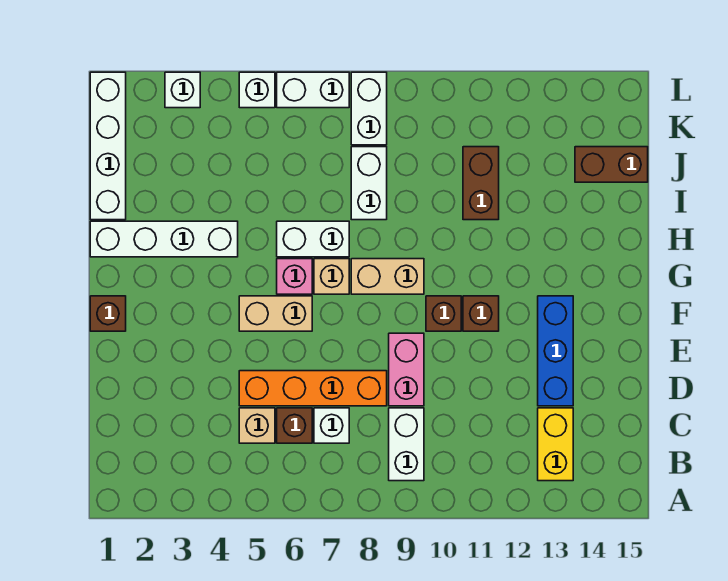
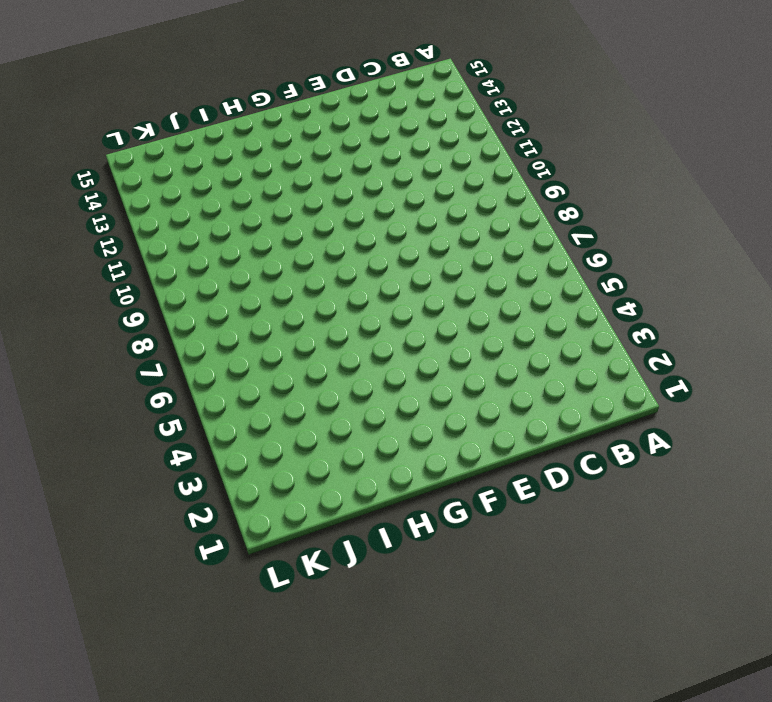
none -> white brick B9:C9 level 1
none -> yellow brick B13:C13 level 1
none -> tan brick C5 level 1

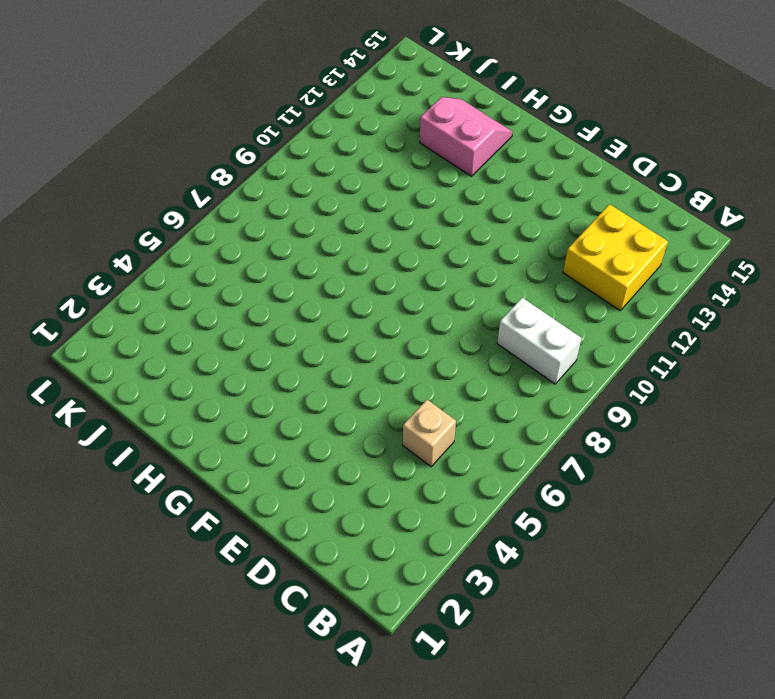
yellow brick B12:C13 level 1 -> yellow brick B13:C13 level 1
pink slope H13:I14 level 1 top 13 -> none
none -> brown brick C6 level 1
none -> white brick C7 level 1
none -> orange brick D5:D8 level 1

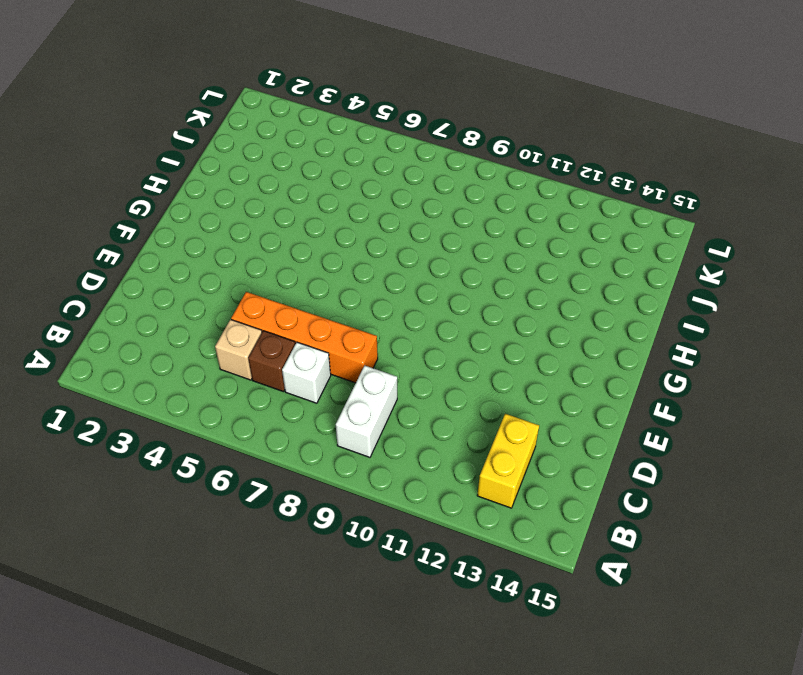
none -> pink brick D9:E9 level 1
none -> blue brick D13:F13 level 1
none -> brown brick F1 level 1

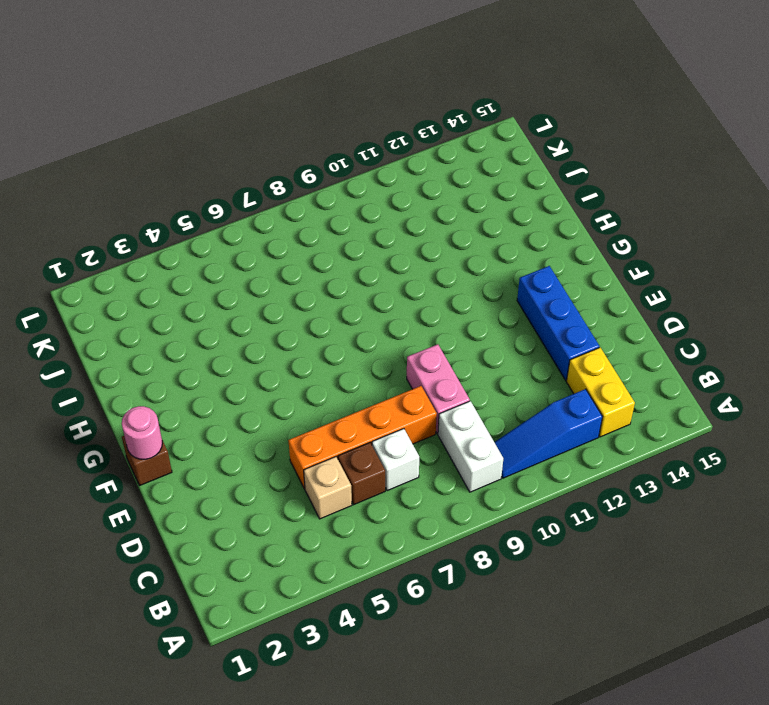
blue slope B10:B12 level 1 top 12 -> none
pink round brick F1 level 2 -> none
none -> tan brick F5:F6 level 1
none -> brown brick F10 level 1
none -> brown brick F11 level 1

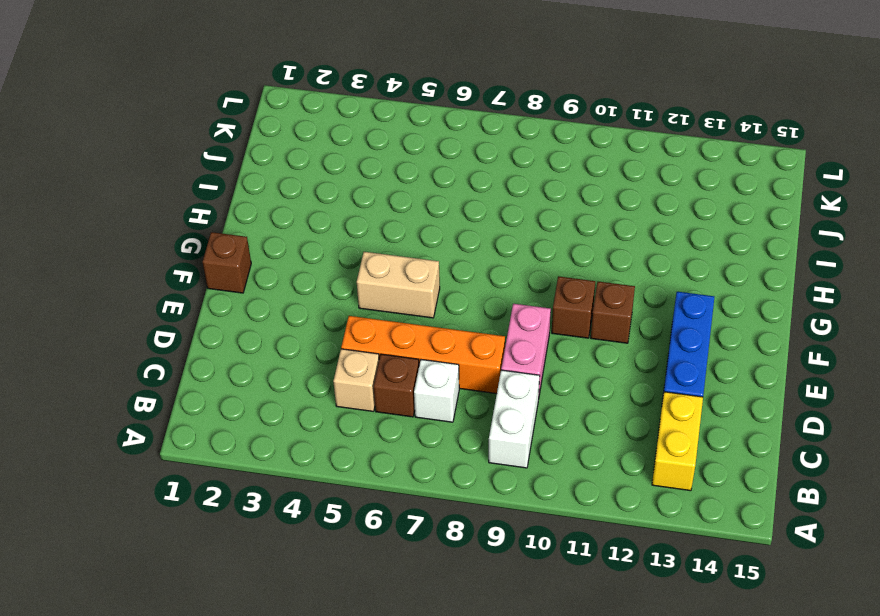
none -> pink brick G6 level 1
none -> tan brick G7 level 1
none -> tan brick G8:G9 level 1

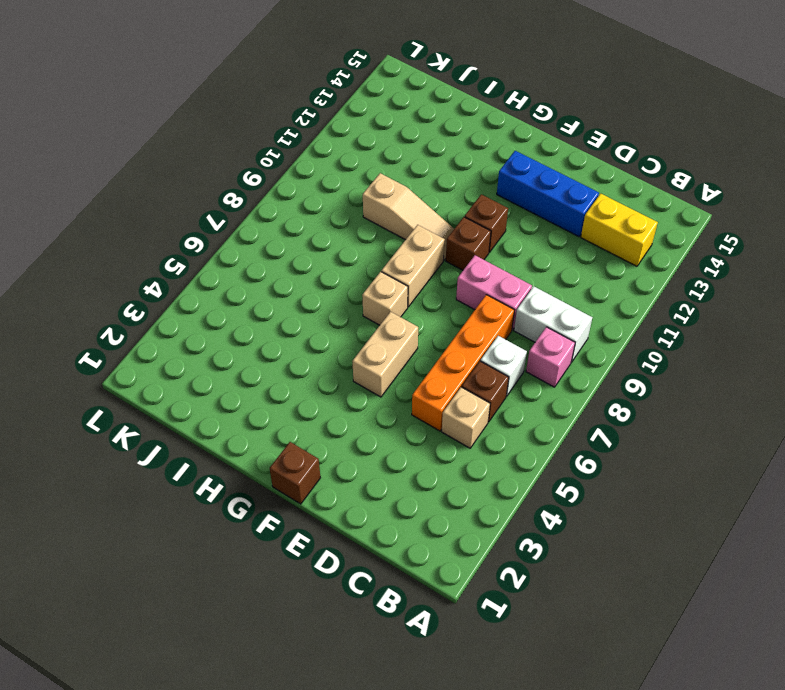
pink brick B8 level 1 -> pink brick G6 level 1
tan slope G10:I10 level 1 top I -> none
none -> white brick H1:H4 level 1
none -> white brick H6:H7 level 1
none -> white brick I1:L1 level 1

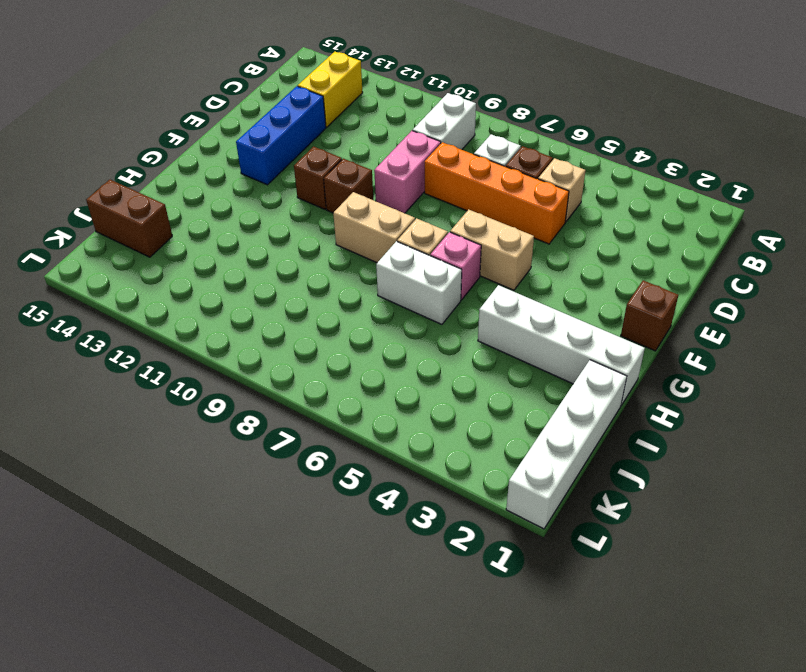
none -> white brick I8:J8 level 1
none -> brown brick I11:J11 level 1
none -> white brick K8:L8 level 1

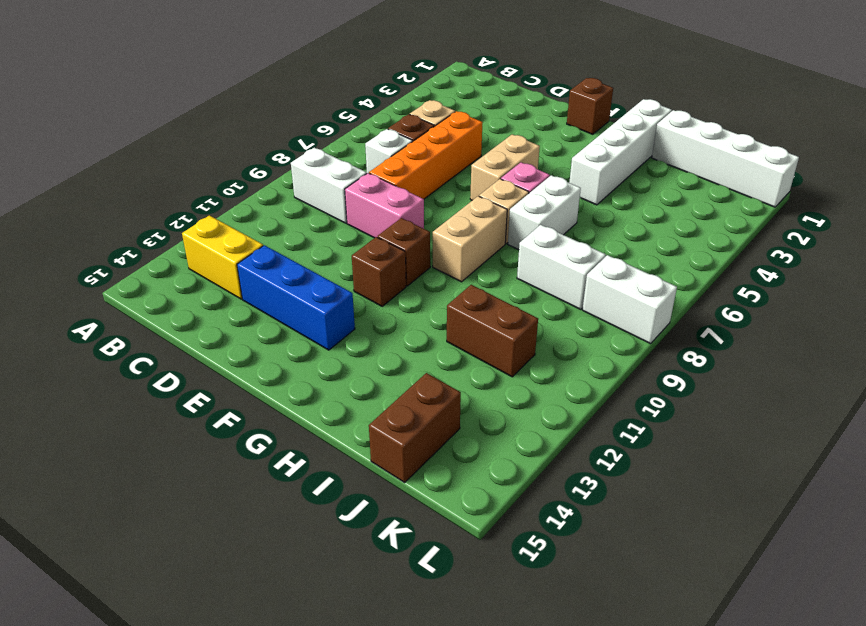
none -> white brick L3 level 1
none -> white brick L5 level 1
none -> white brick L6:L7 level 1

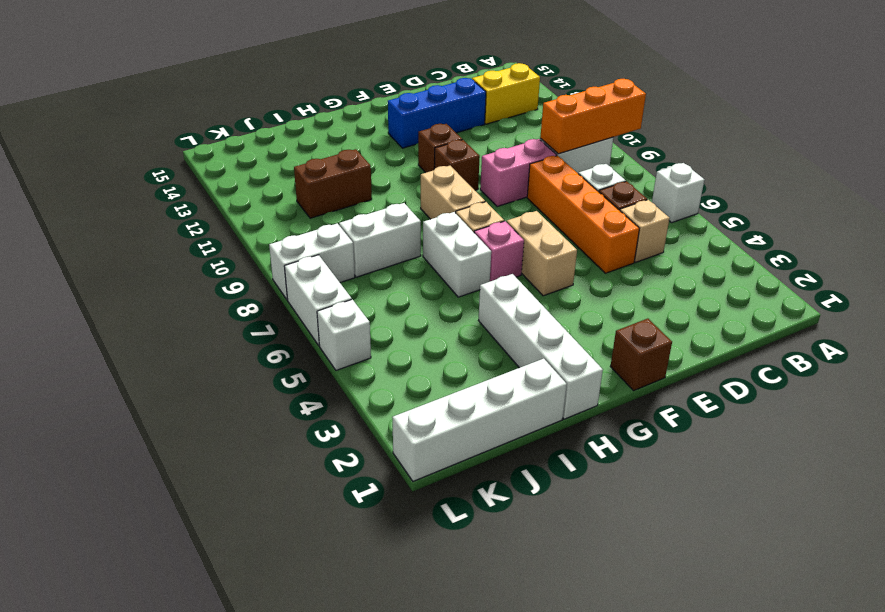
white brick A6 level 1 -> white brick L3 level 1
orange brick A9:C9 level 2 -> none
none -> brown brick J14:J15 level 1

